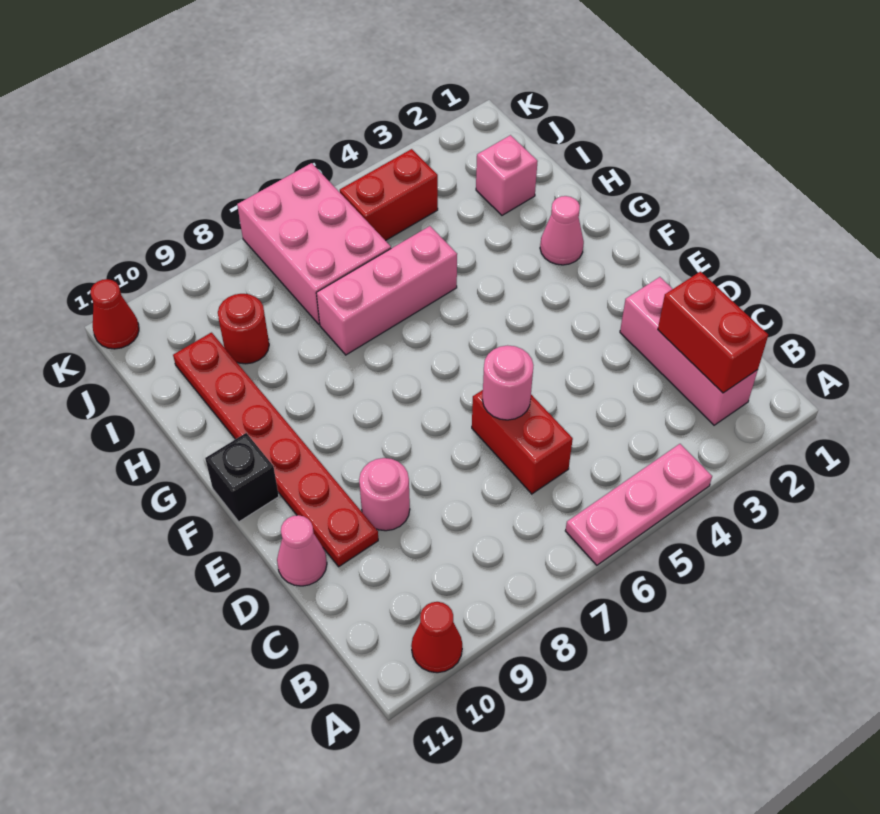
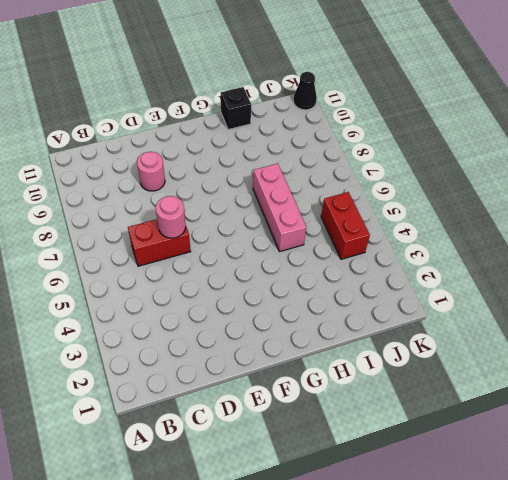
black brick H11 level 1 -> black brick F11 level 1
black cone K11 level 1 -> red cone K11 level 1
none -> pink plate A4:A6 level 1
none -> red cone A10 level 1
none -> pink brick B2:D2 level 1

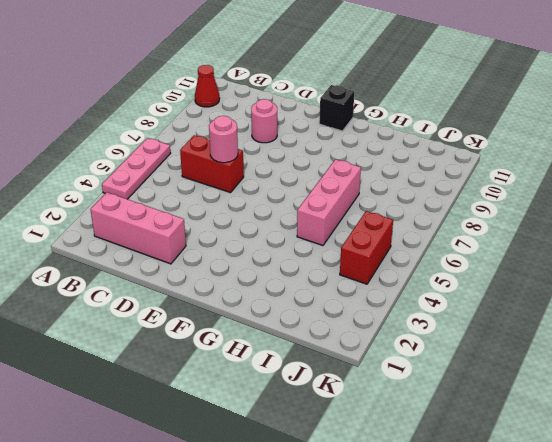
none -> red plate D10:I10 level 1
none -> pink cone D11 level 1
none -> pink cone G2 level 1

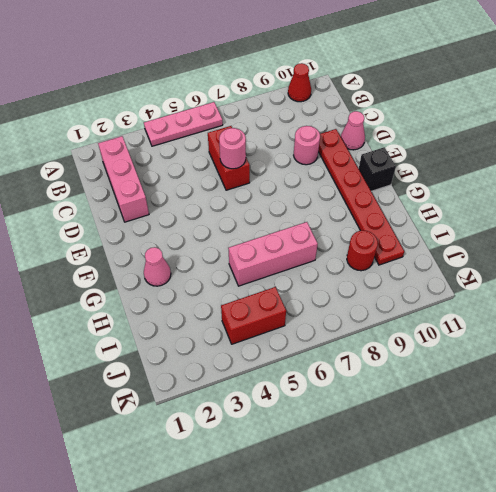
none -> pink brick I2 level 1
none -> pink brick I6:K7 level 1
none -> red cone K11 level 1

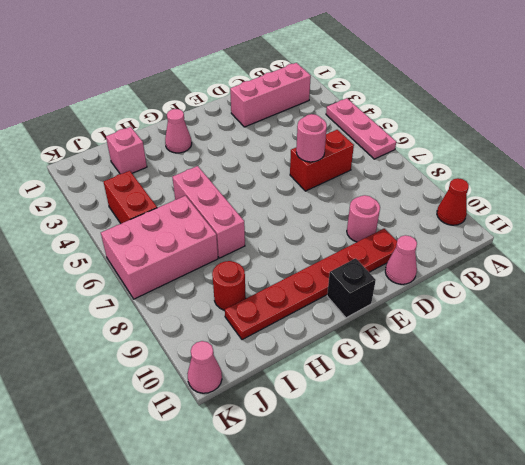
pink cone K11 level 1 -> red cone K11 level 1
none -> red brick B2:C2 level 2

